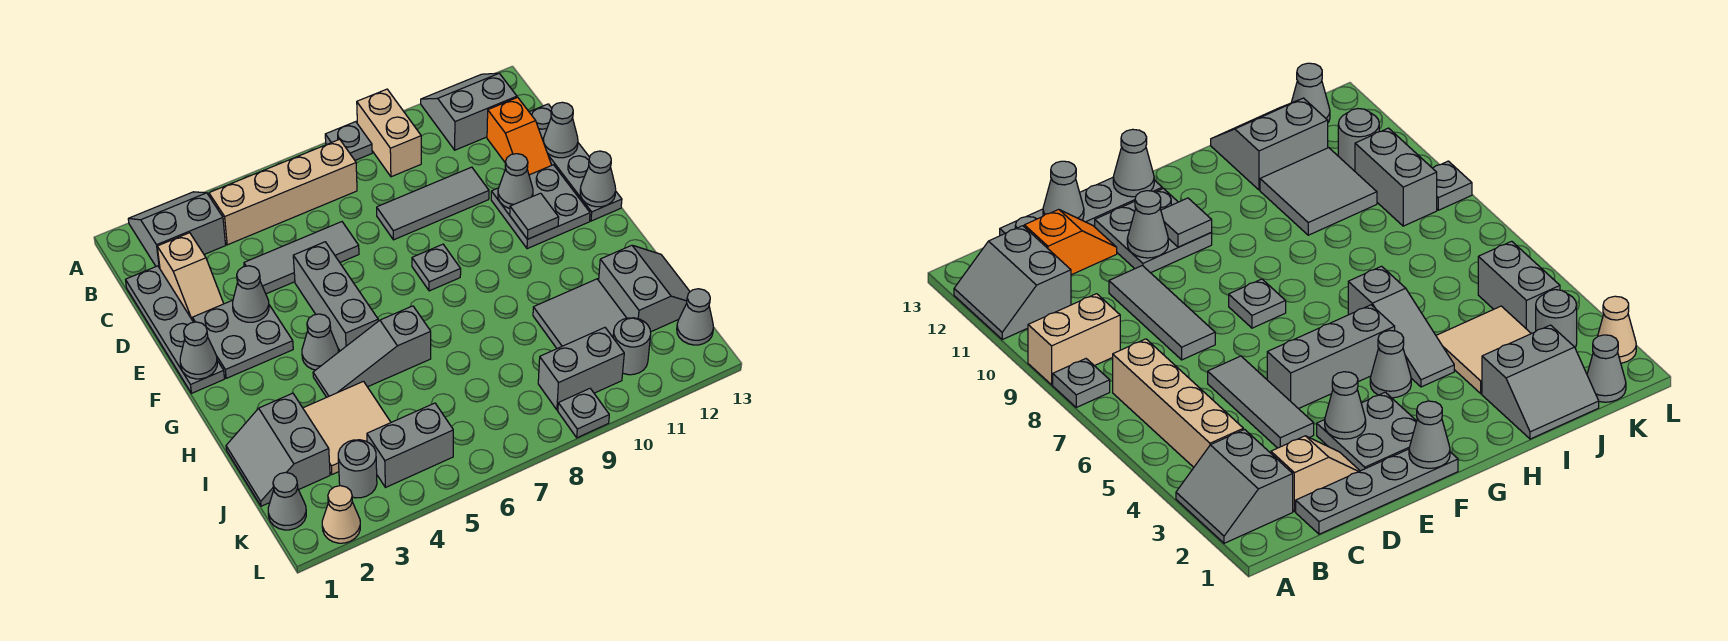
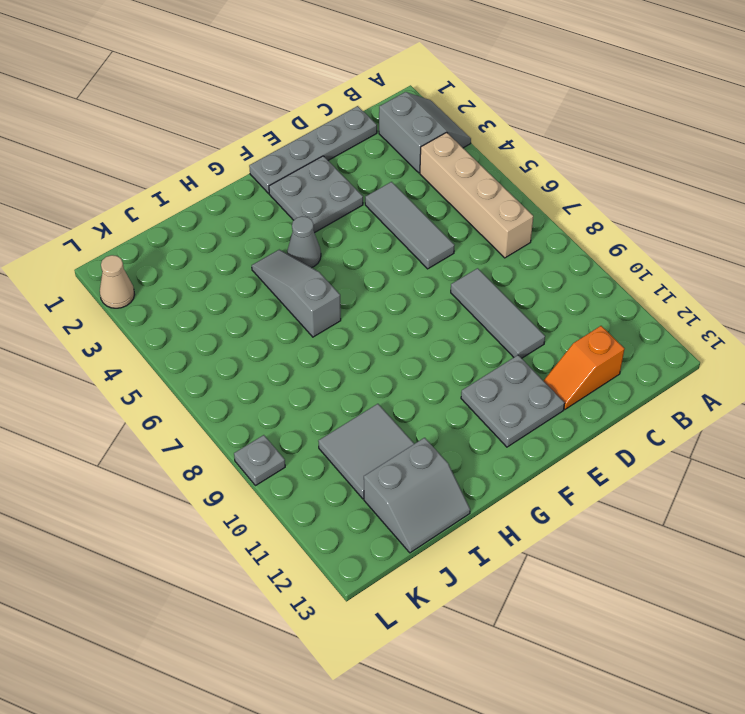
none -> grey plate A8 level 1
none -> tan brick A9:B9 level 1
none -> grey slope A11:B12 level 1 top B
none -> tan slope C2:D2 level 1 top C

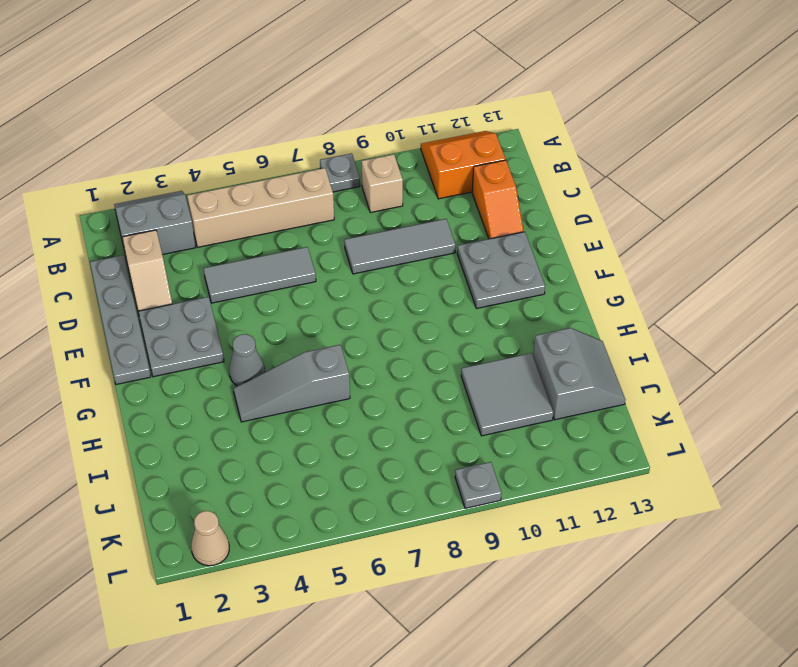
orange slope A11:B12 level 1 top B -> grey slope A11:B12 level 1 top B
tan brick B9 level 1 -> tan brick A9:B9 level 1
none -> grey plate C13:F13 level 1
none -> grey brick E5:G5 level 1
none -> grey plate F8 level 1
none -> grey slope I1:J2 level 1 top 2

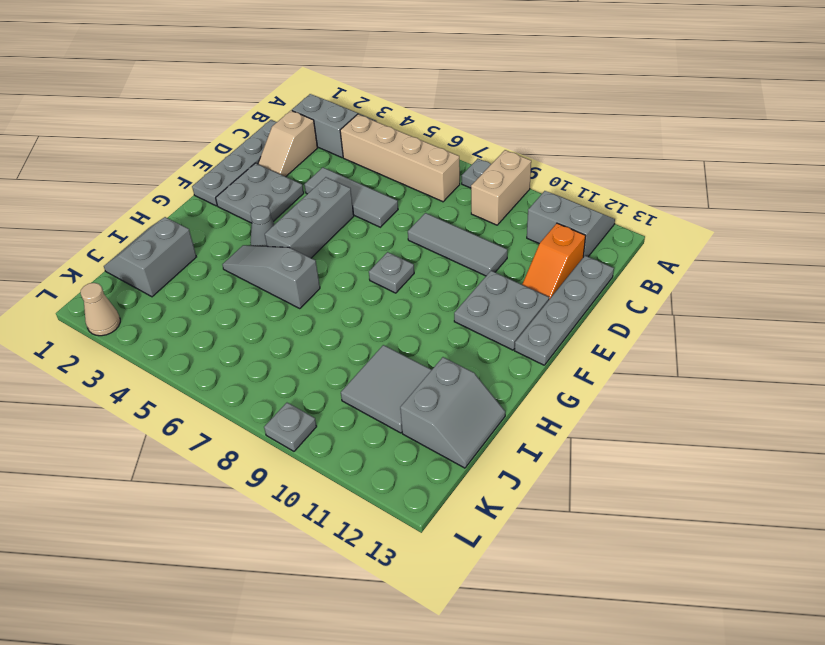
none -> tan tile I3:J4 level 1
none -> grey cone K1 level 1
none -> grey round brick K3 level 1
none -> grey brick K4:K5 level 1

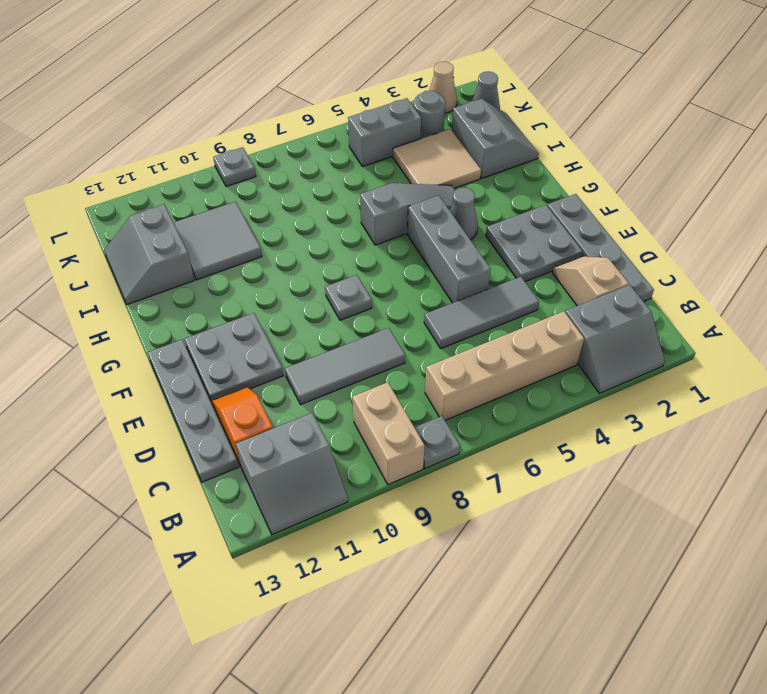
none -> grey brick K9:K10 level 1
none -> grey round brick K11 level 1
none -> grey cone K13 level 1
none -> grey cone D13 level 2

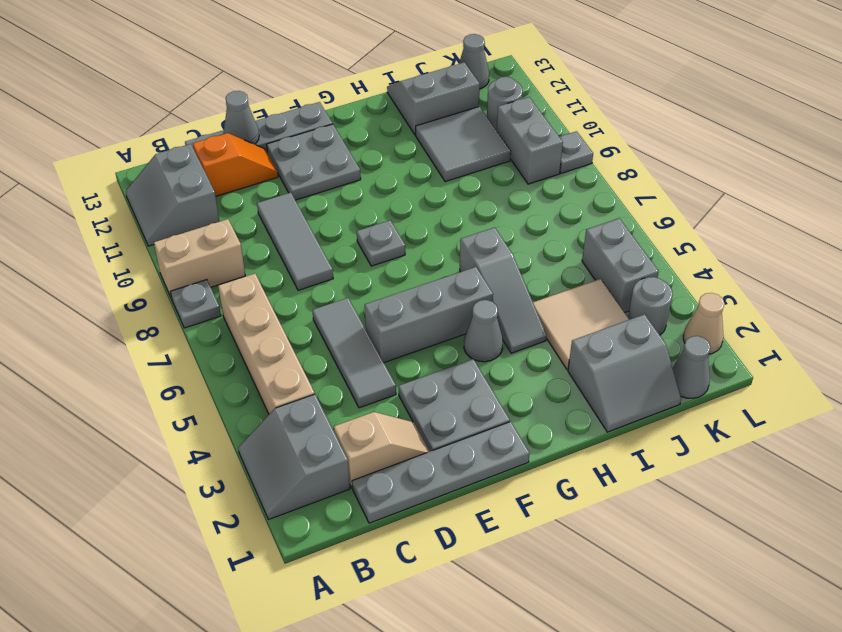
none -> grey cone E3 level 2
none -> grey cone E11 level 2
none -> grey cone F1 level 2
none -> grey tile F11 level 2

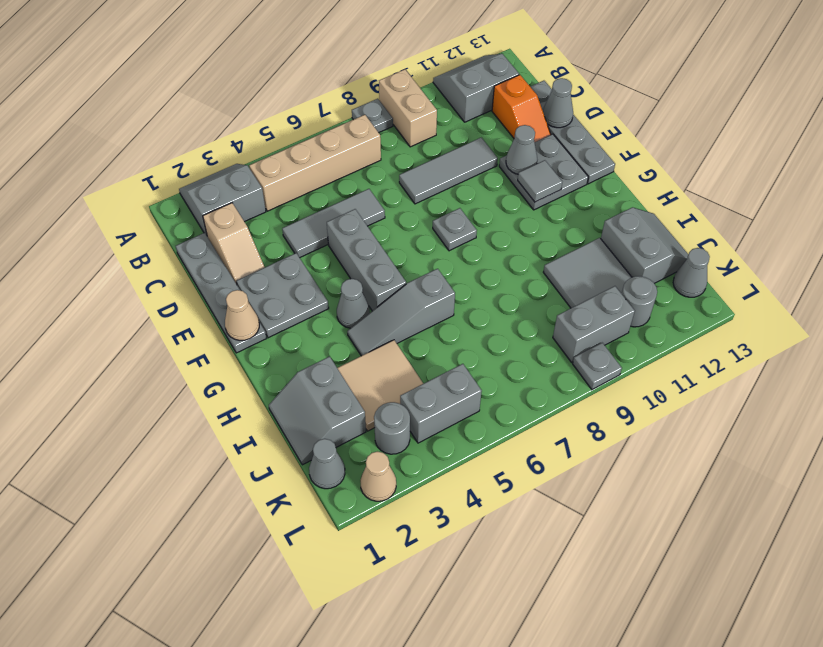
tan cone F1 level 2 -> grey cone F1 level 2
none -> grey cone E3 level 2
none -> grey cone F13 level 2

